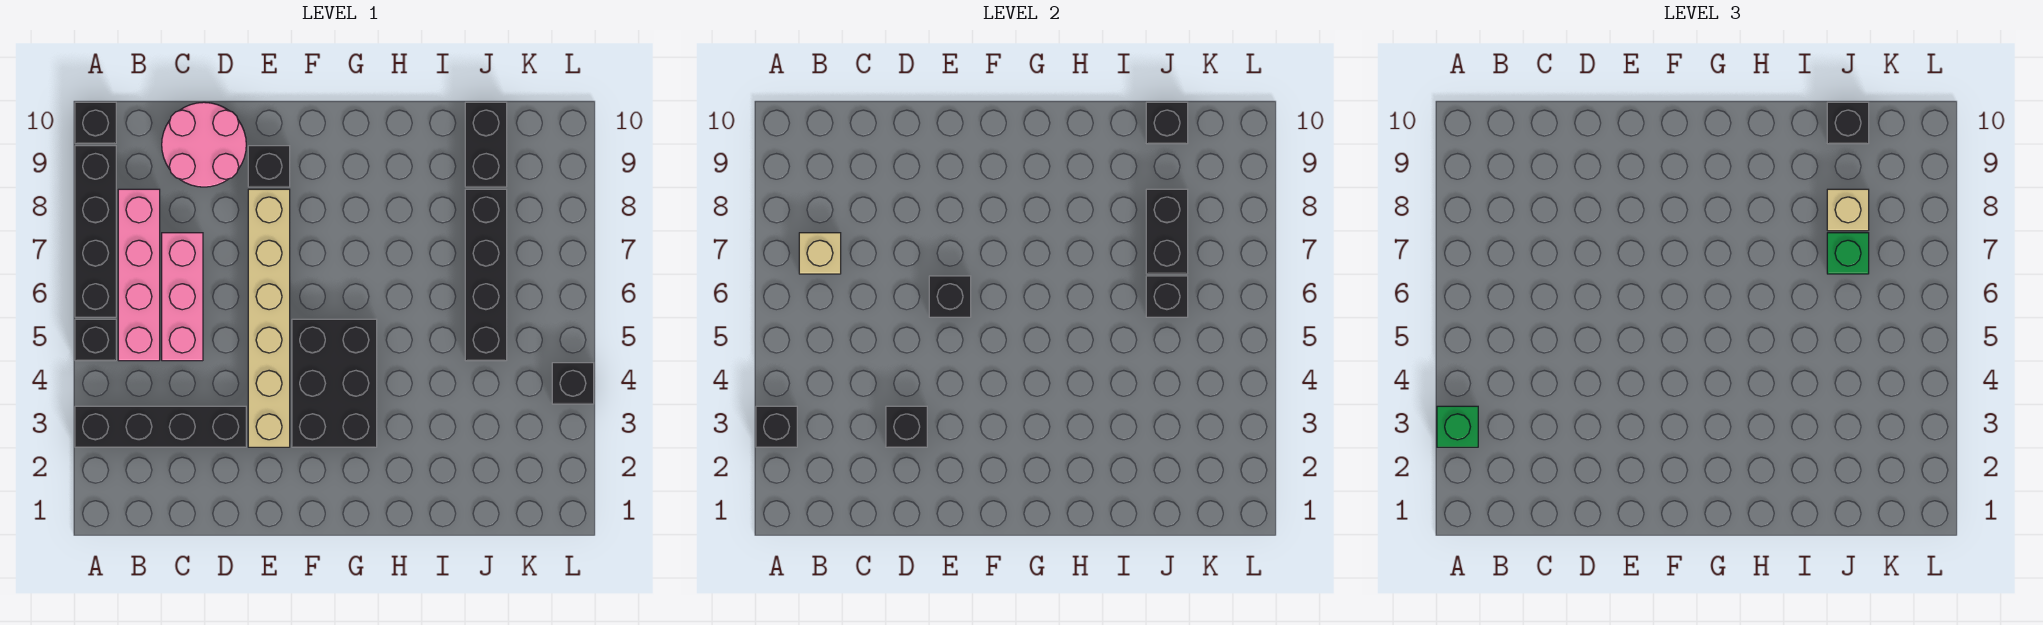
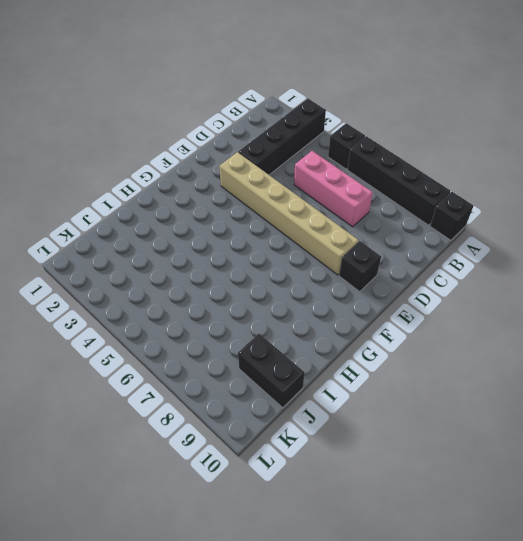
none -> pink brick B5:B8 level 1
none -> pink round brick C9:D10 level 1
none -> black brick F3:G5 level 1

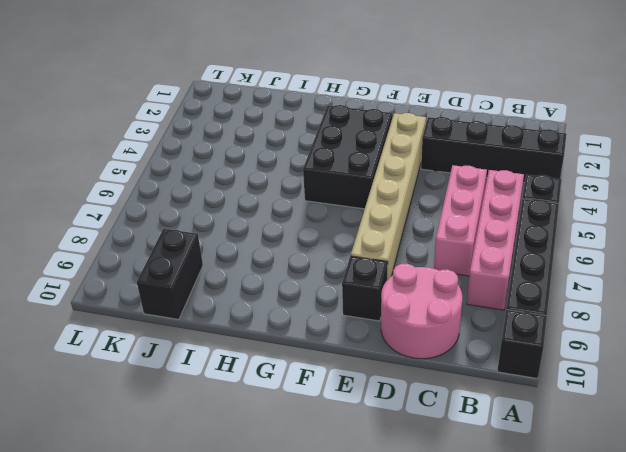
none -> black brick J5:J8 level 1
none -> black brick L4 level 1
none -> black brick A3 level 2

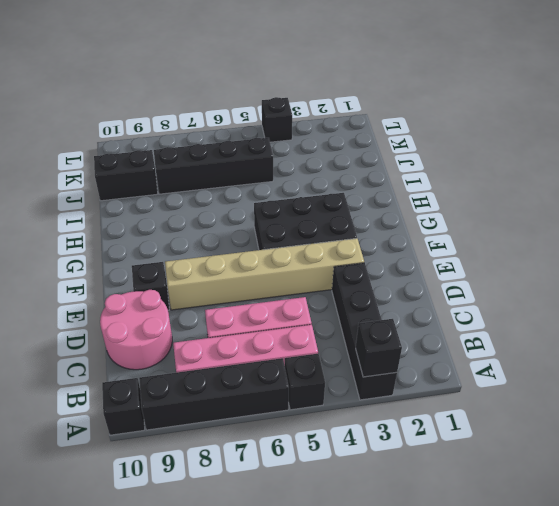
none -> tan brick B7 level 2
none -> black brick D3 level 2
none -> black brick E6 level 2

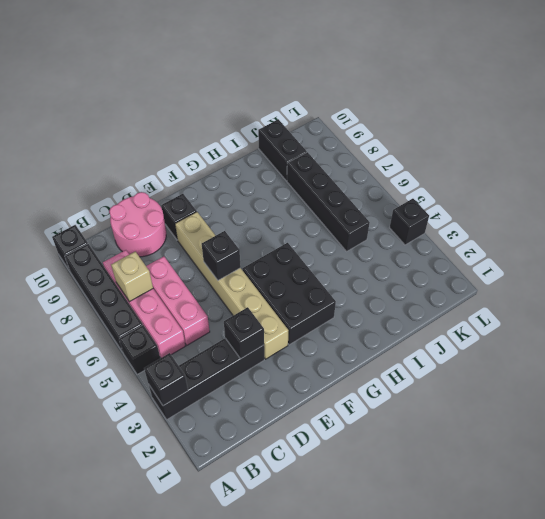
none -> black brick J6 level 2
none -> black brick J7:J8 level 2
none -> black brick J10 level 2

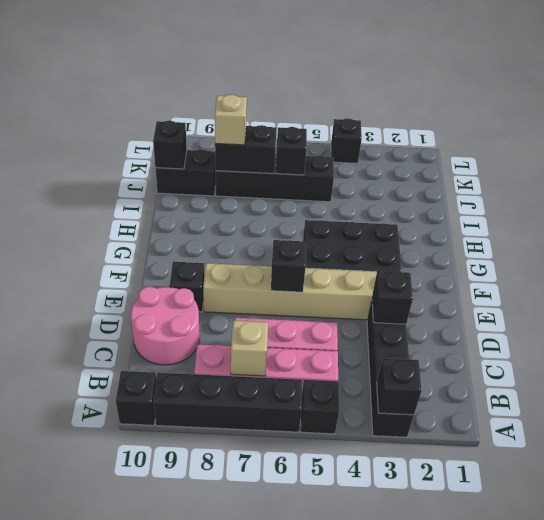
none -> green brick A3 level 3
none -> green brick J7 level 3
none -> black brick J10 level 3

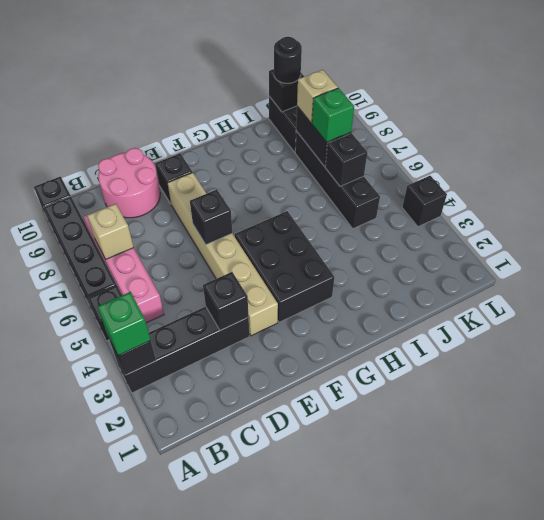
black round brick J10 level 3 -> black brick J10 level 3
none -> pink brick C5:C7 level 1

